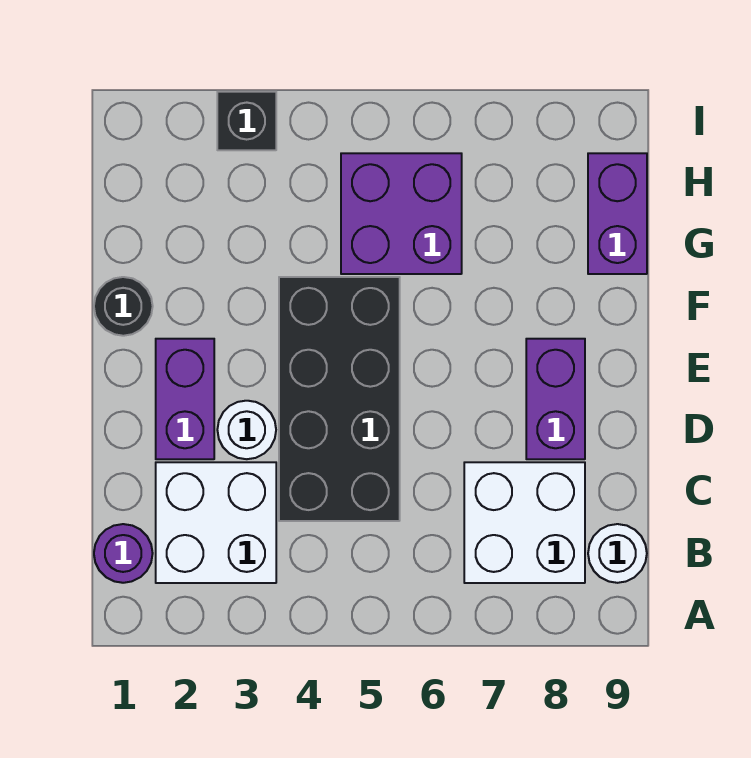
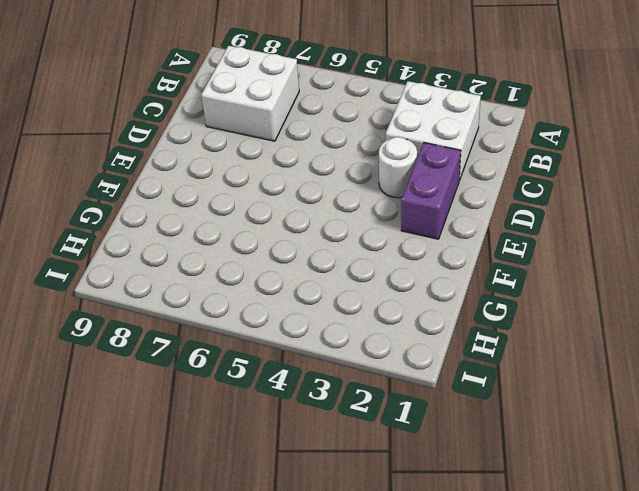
none -> purple round brick B1 level 1
none -> white round brick B9 level 1
none -> black brick C4:F5 level 1

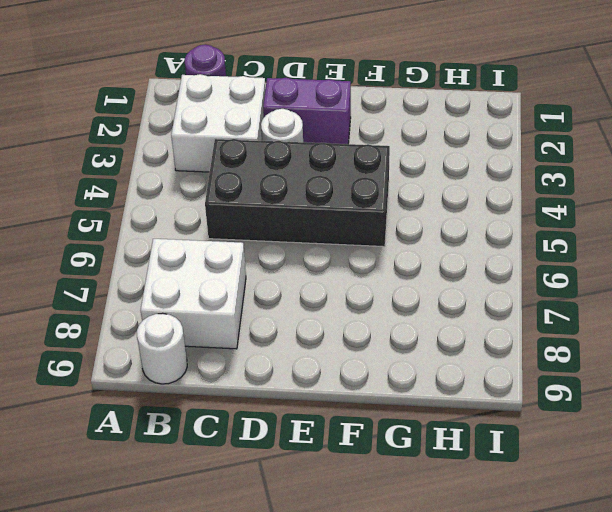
none -> purple brick D8:E8 level 1
none -> black round brick F1 level 1
none -> purple brick G5:H6 level 1

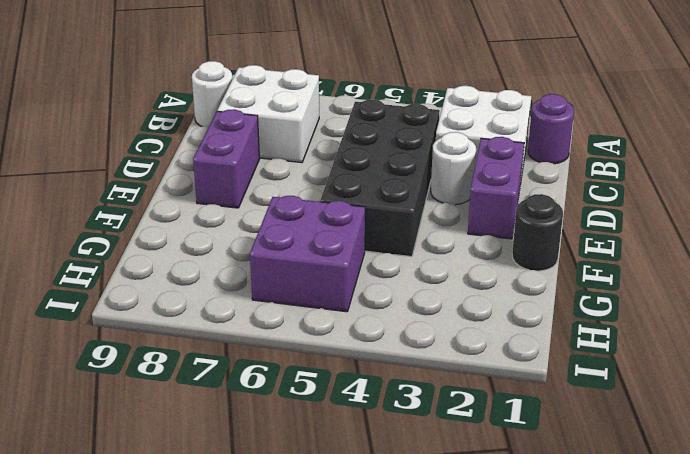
none -> purple brick G9:H9 level 1
none -> black brick I3 level 1

